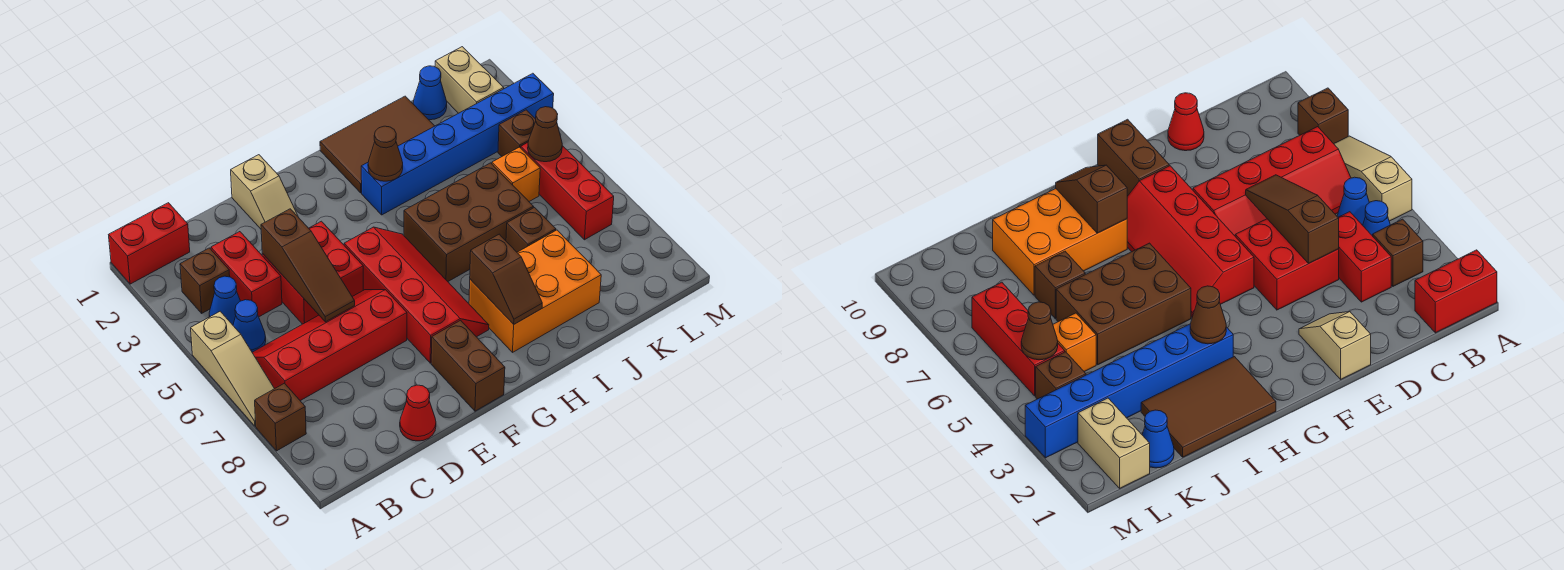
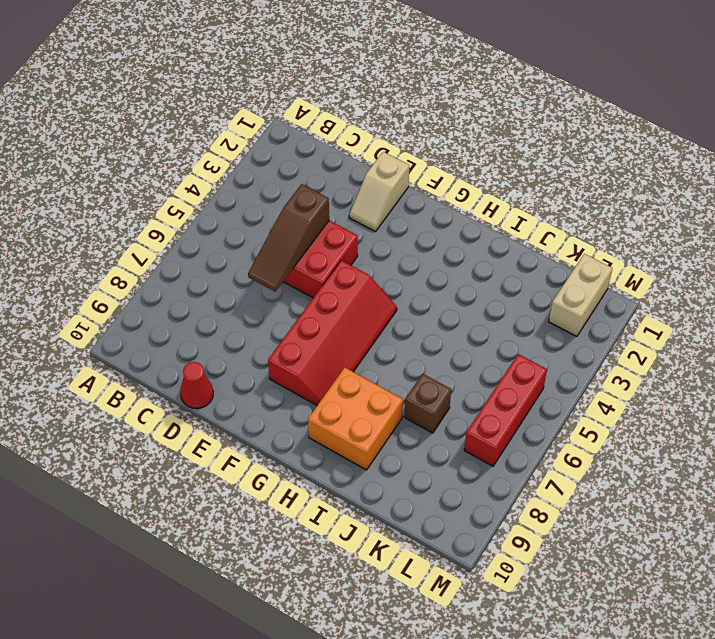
orange brick H8:I9 level 1 -> orange brick H8:J9 level 1
none -> red brick A1:B1 level 1
none -> tan slope A5:A7 level 1 top 5
none -> brown brick A8 level 1

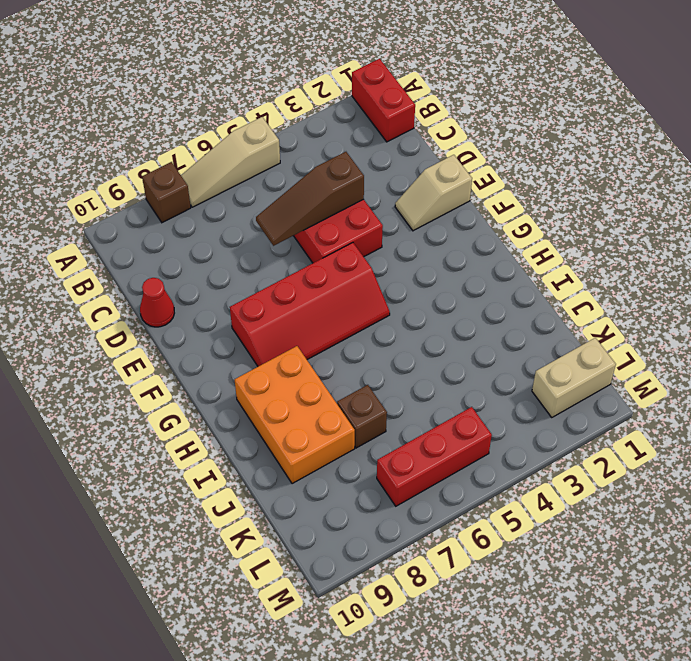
none -> brown brick B3 level 1
none -> blue cone B4 level 1
none -> blue cone B5 level 1

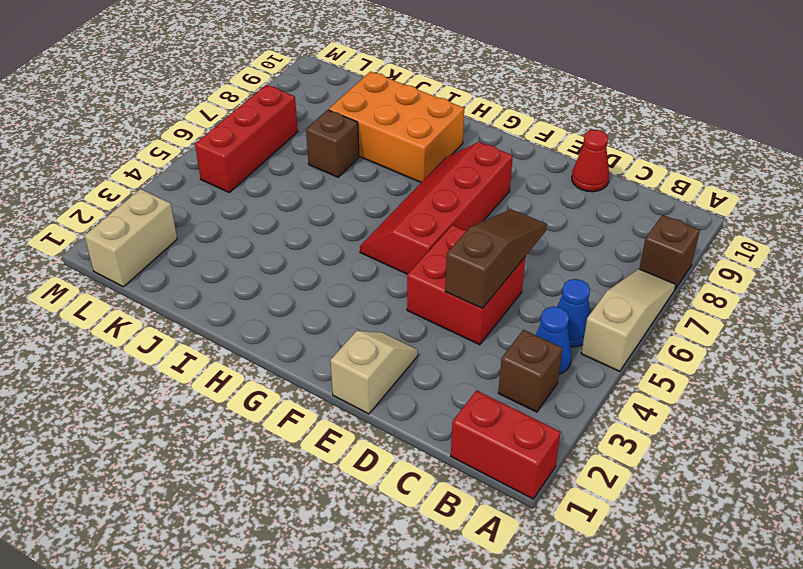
none -> red slope B6:E7 level 1 top 7
none -> red brick C3:C4 level 1
none -> brown brick F9:F10 level 1

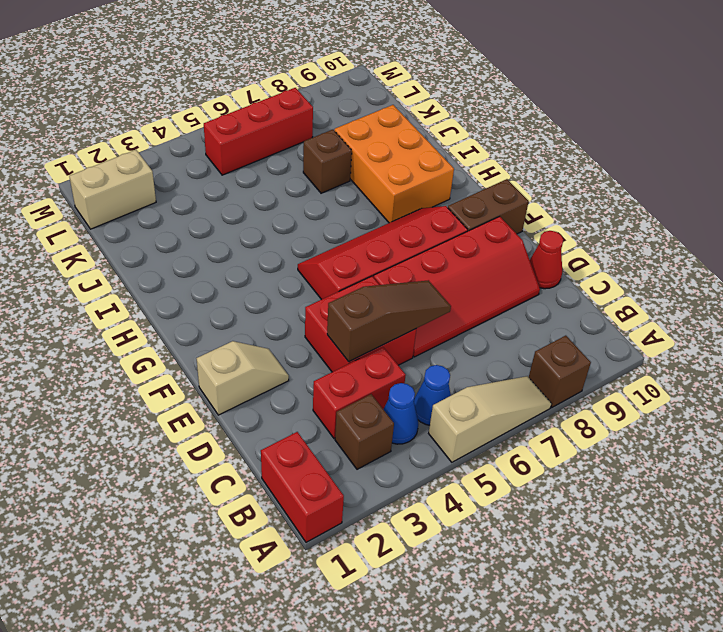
red slope D6:E9 level 1 top E -> red slope B6:E7 level 1 top 7
none -> brown tile H1:J2 level 1
none -> blue brick H3:M3 level 1
none -> brown brick H5:J6 level 1

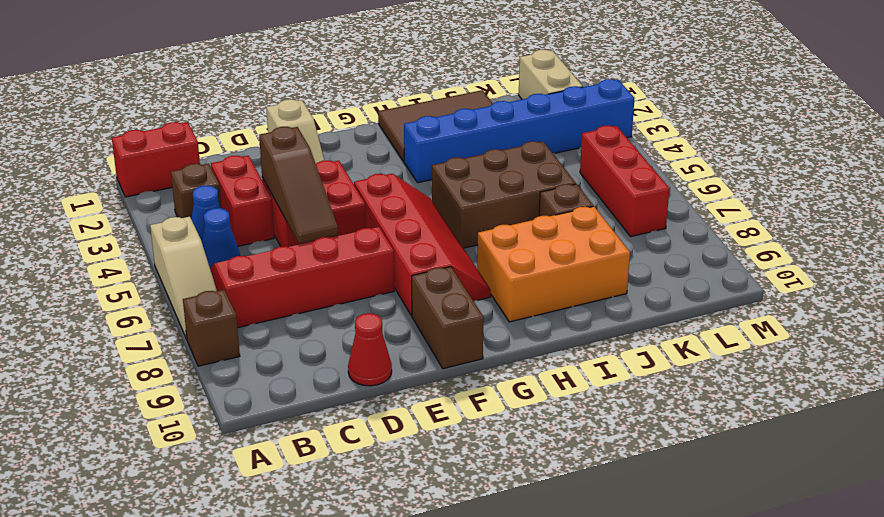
none -> blue cone K1 level 1
none -> orange brick K5 level 1
none -> brown brick L4 level 1

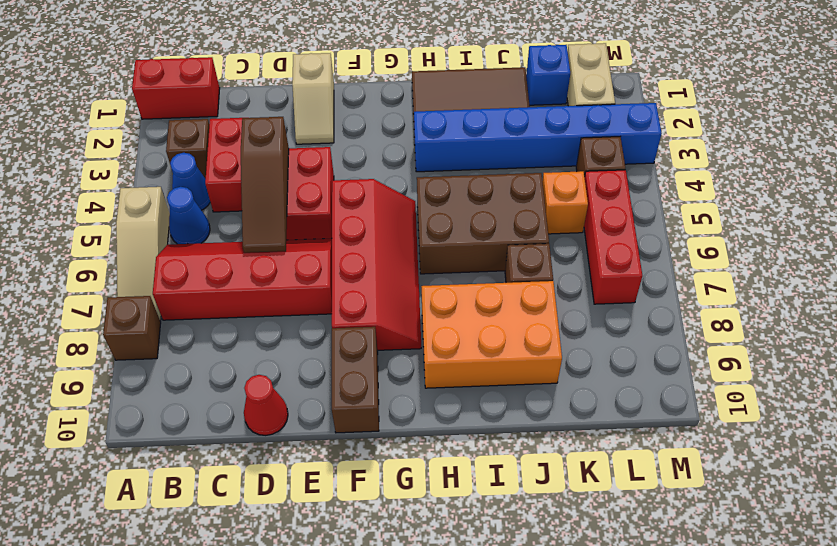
blue brick K1 level 1 -> blue cone K1 level 1
none -> brown cone H3 level 2
none -> brown slope H8:H9 level 2 top 8
none -> brown cone L5 level 2

